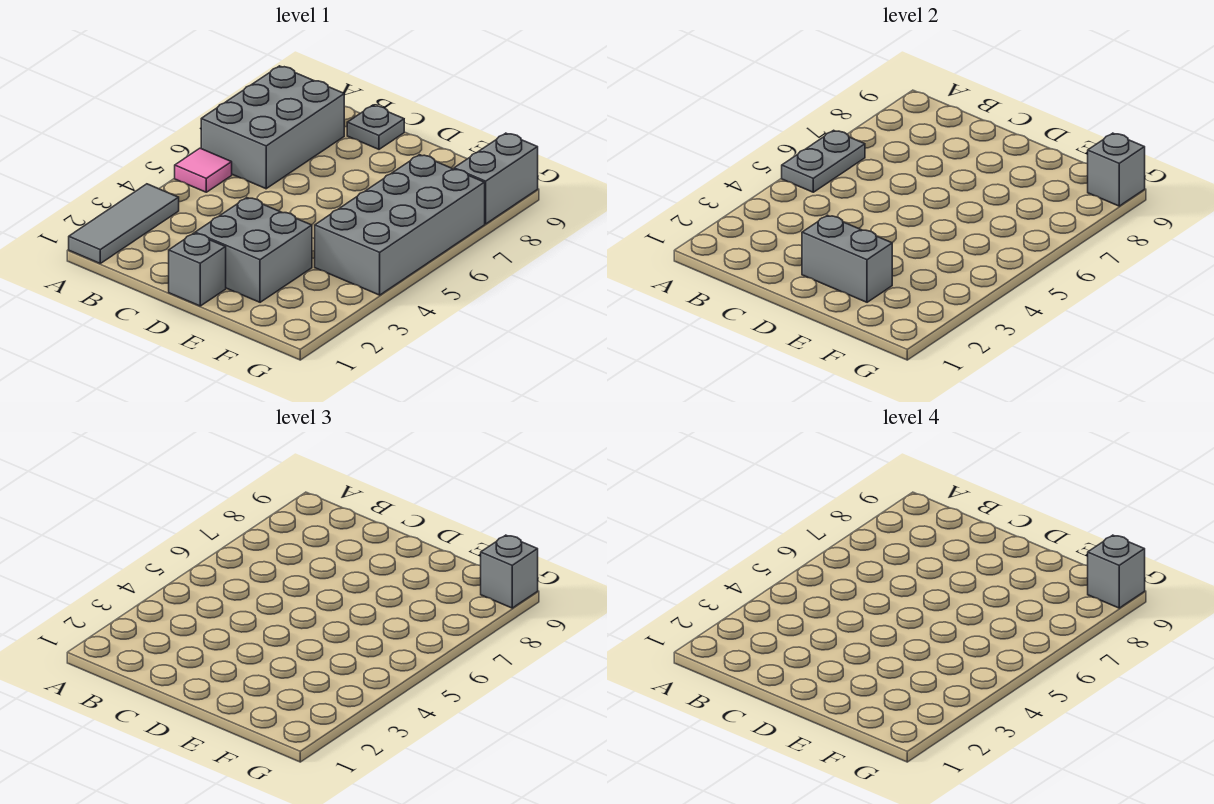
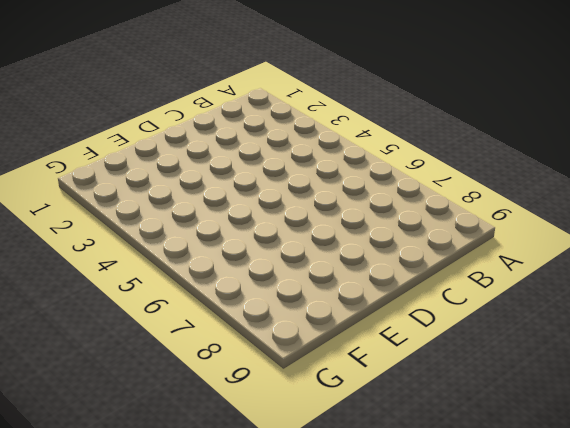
none -> grey tile A1:A3 level 1
none -> pink tile A5 level 1
none -> grey brick A6:B8 level 1

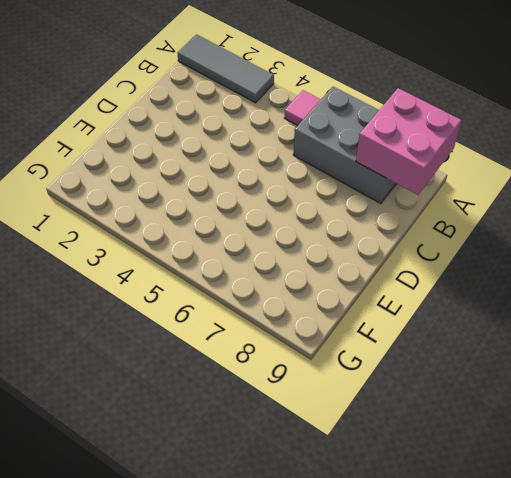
pink brick A8:B9 level 2 -> none
none -> grey plate C9 level 1
none -> grey brick D1 level 1
none -> grey brick D2:E3 level 1

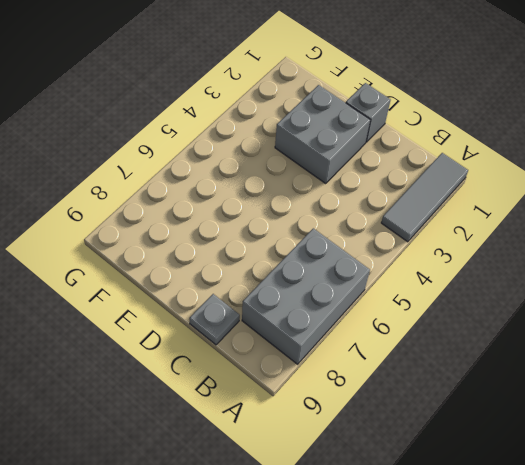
none -> pink tile A5 level 1
none -> grey brick F4:G7 level 1
none -> grey brick G8:G9 level 1

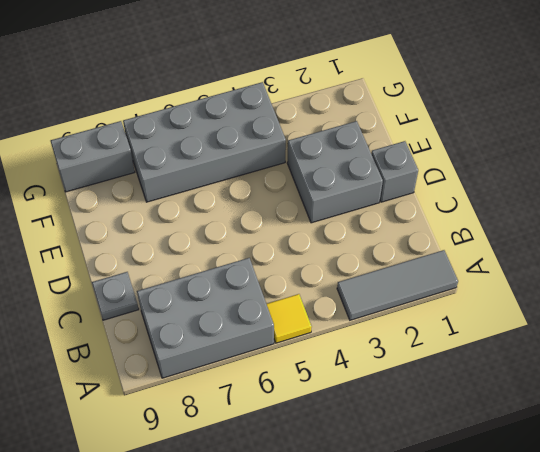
yellow tile A5 level 1 -> pink tile A5 level 1
none -> grey plate A5:A6 level 2
none -> grey brick D2:E2 level 2
none -> grey brick G9 level 2

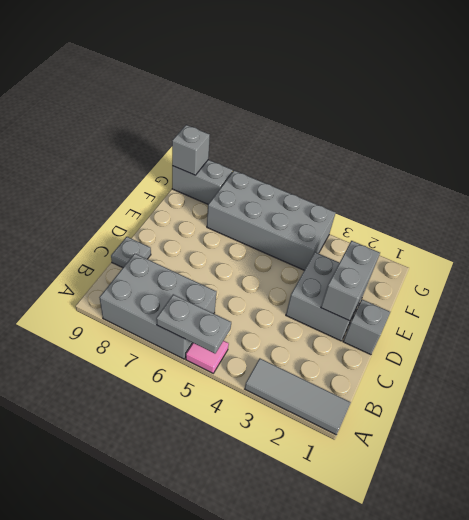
none -> grey brick G9 level 3
none -> grey brick G9 level 4

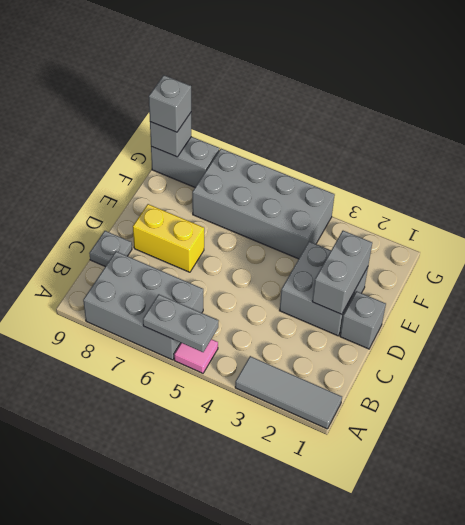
yellow brick D7:D8 level 1 -> none
none -> grey brick G9 level 4

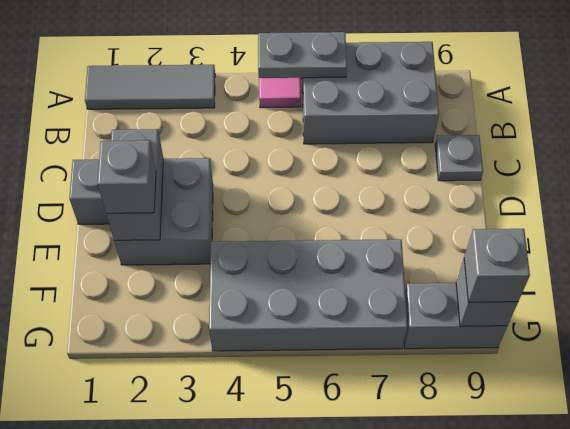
grey brick E2 level 3 -> grey brick G9 level 4

